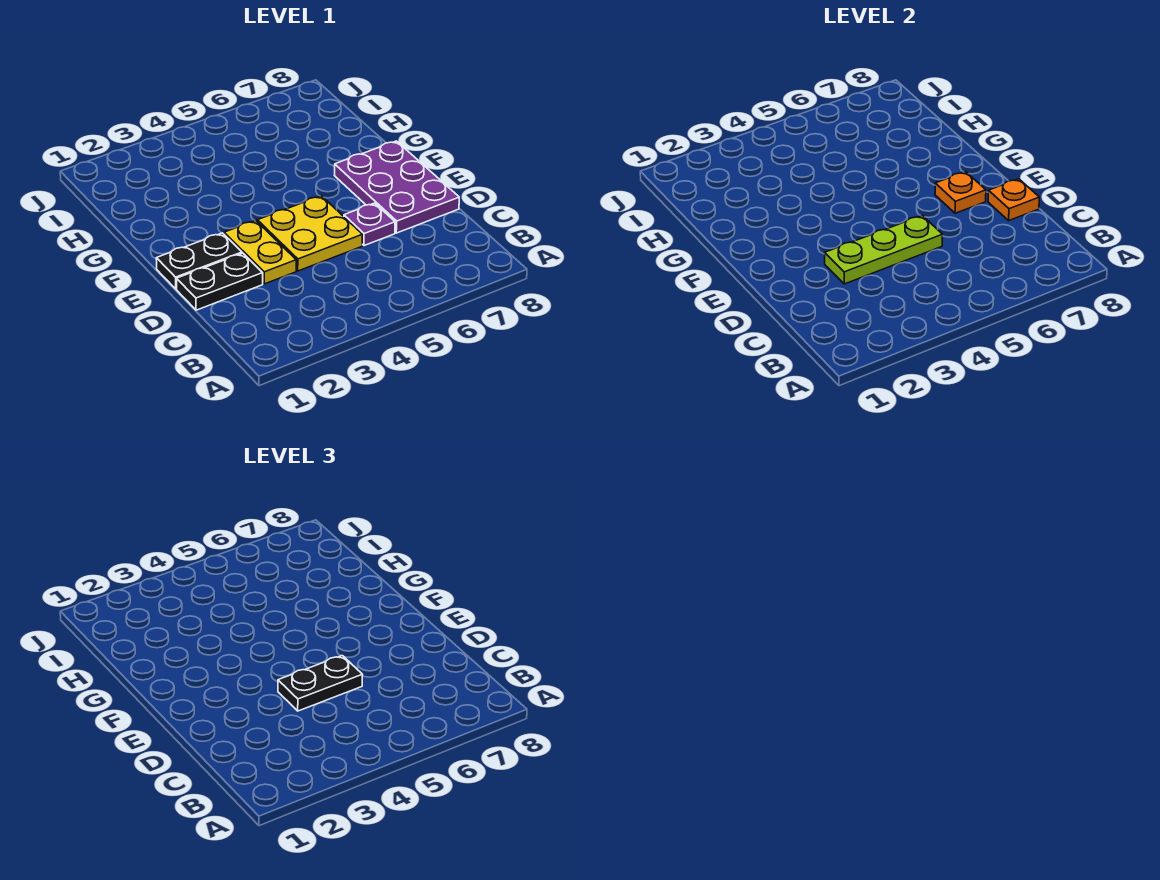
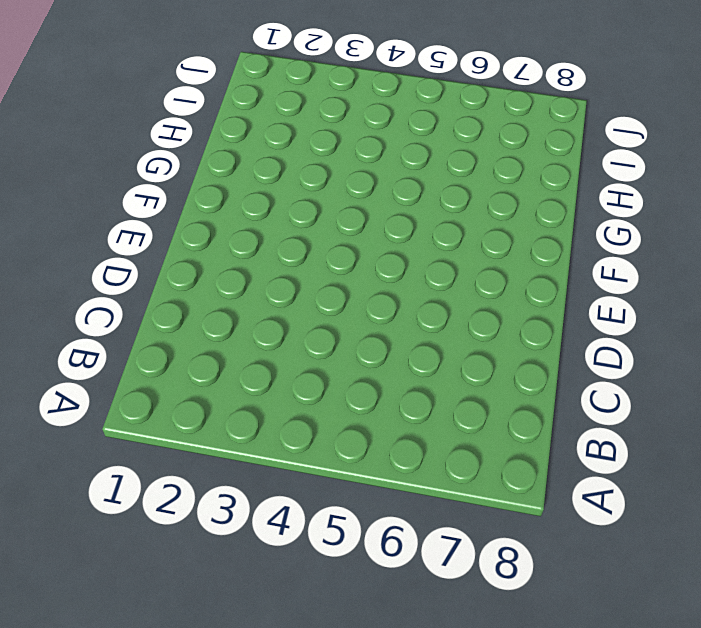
none -> black plate D1:D2 level 1
none -> yellow plate D3:E3 level 1

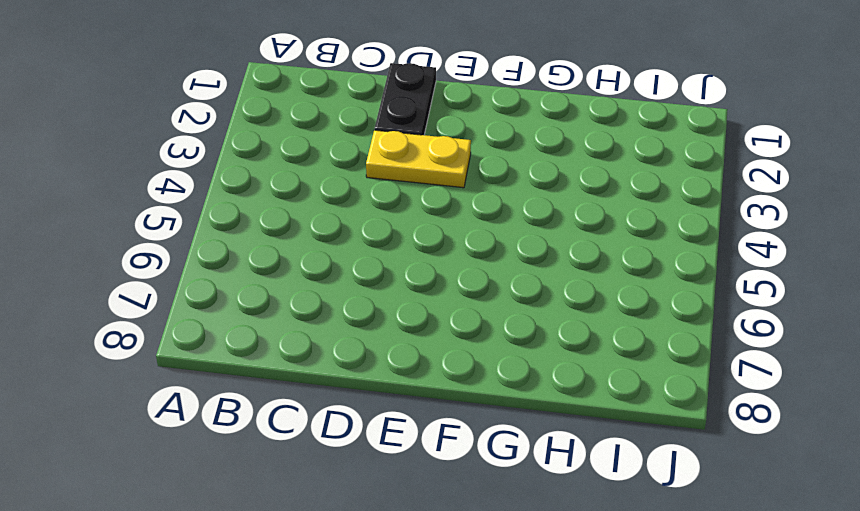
none -> yellow plate D4:E5 level 1
none -> purple plate D6 level 1

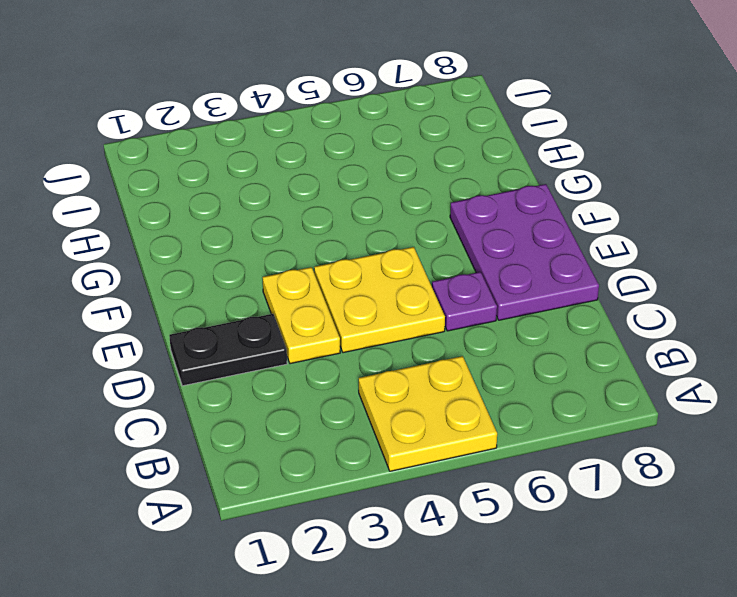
yellow plate A4:B5 level 1 -> none
none -> black plate E1:E2 level 1
none -> lime plate D3:D5 level 2

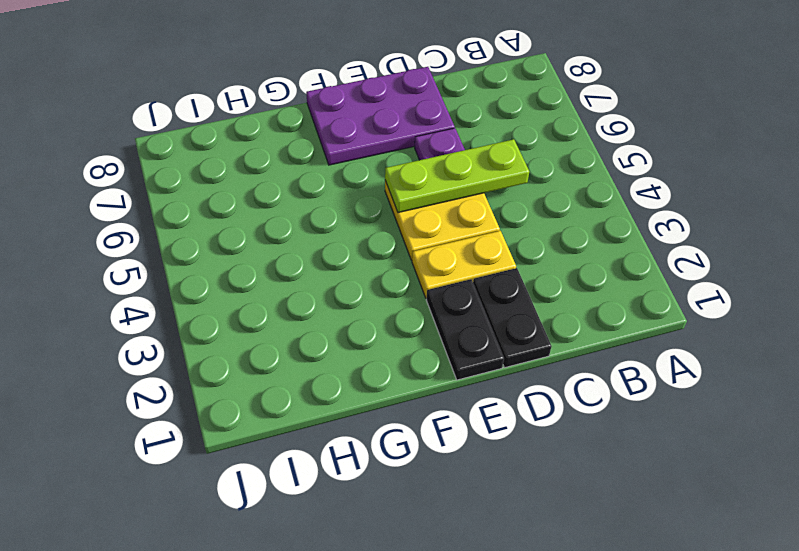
lime plate C5:E5 level 2 -> lime plate D3:D5 level 2
none -> orange plate D8 level 2
none -> orange plate E7 level 2

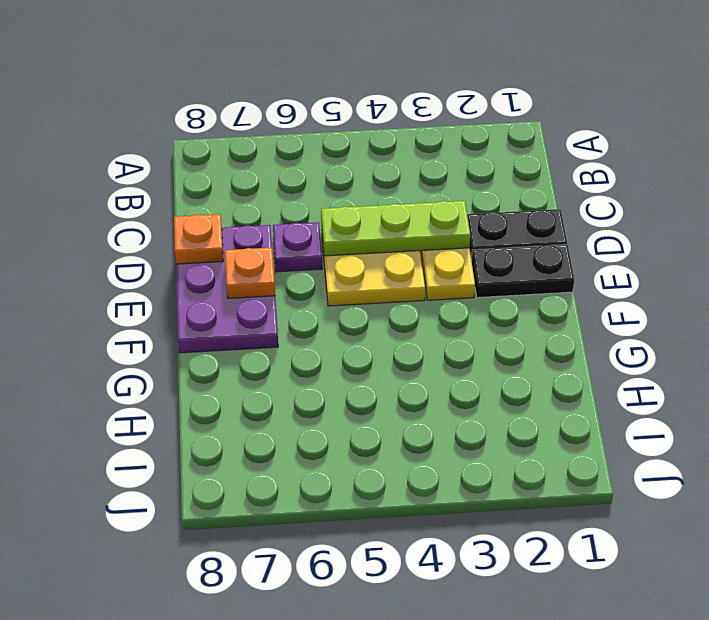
none -> black plate D4:D5 level 3

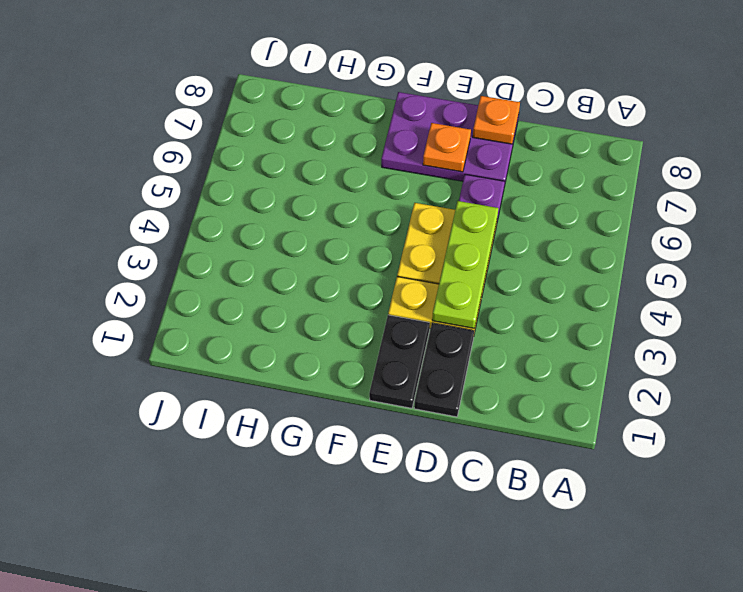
none -> black plate D4:D5 level 3

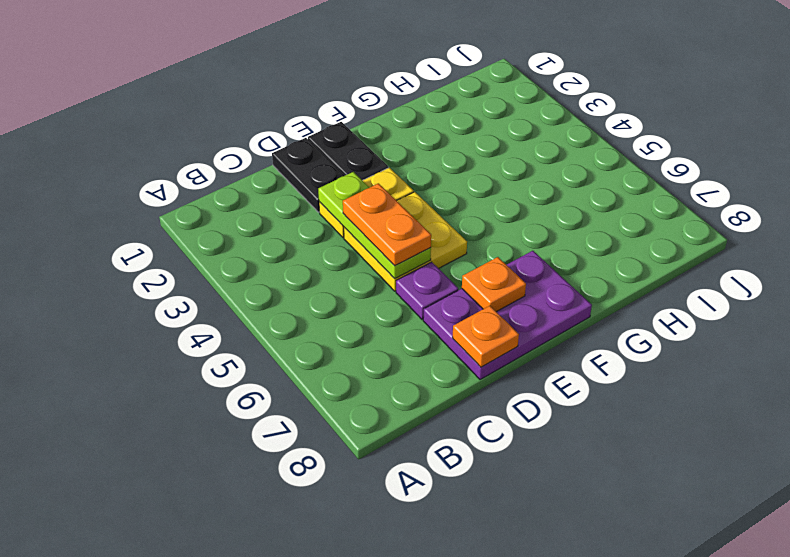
orange plate D4:D5 level 3 -> black plate D4:D5 level 3

